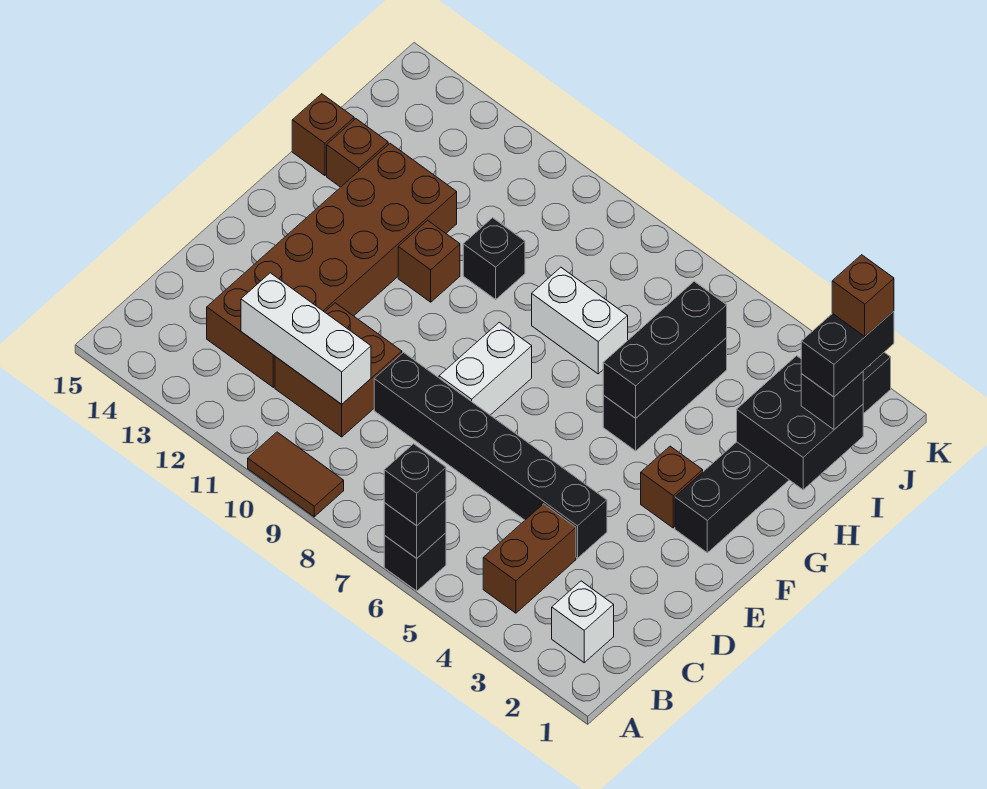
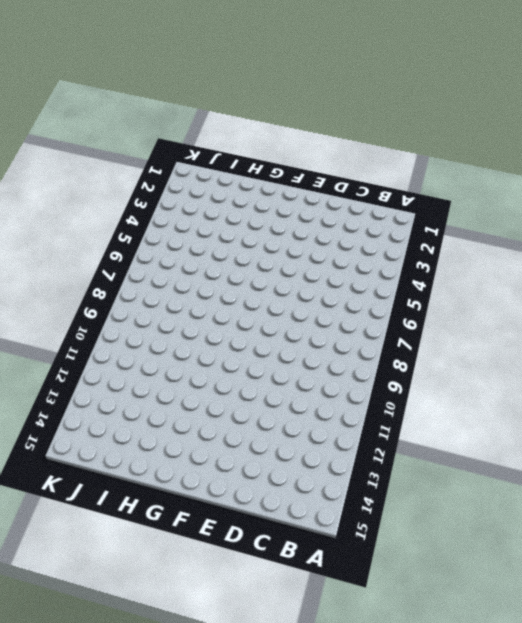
none -> black brick A6 level 1
none -> brown tile A9:A10 level 1
none -> white brick B2 level 1

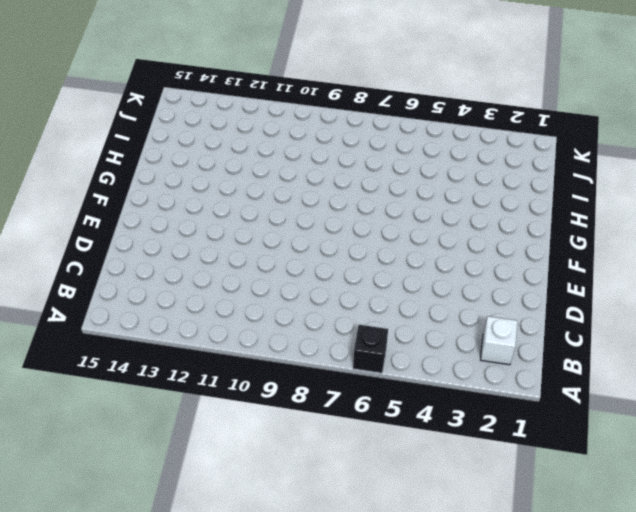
none -> brown tile A9:A10 level 1
none -> brown brick B4:C4 level 1
none -> brown brick C10:D11 level 1

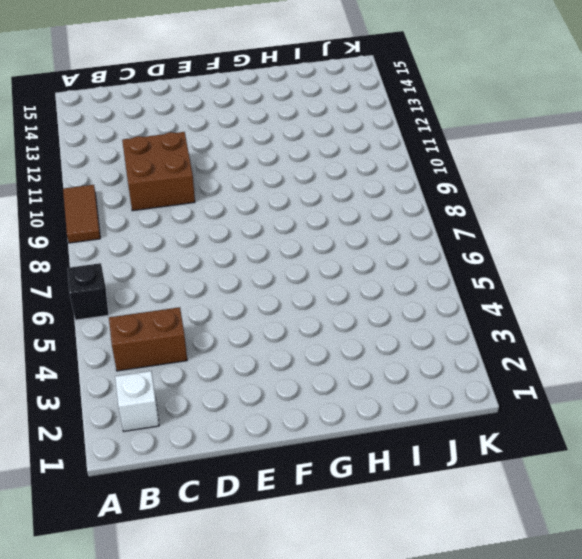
none -> brown brick C12:H13 level 1
none -> black brick D4:D9 level 1
none -> white brick E8:F8 level 1

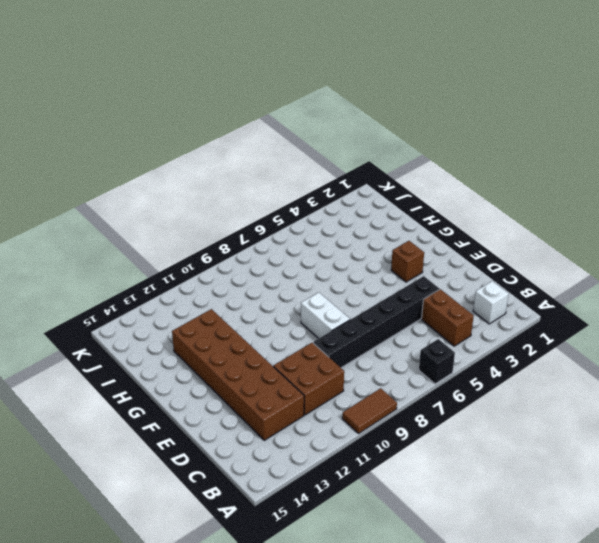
none -> black brick F2:K2 level 1
none -> black brick G5:I5 level 1
none -> brown brick G11 level 1

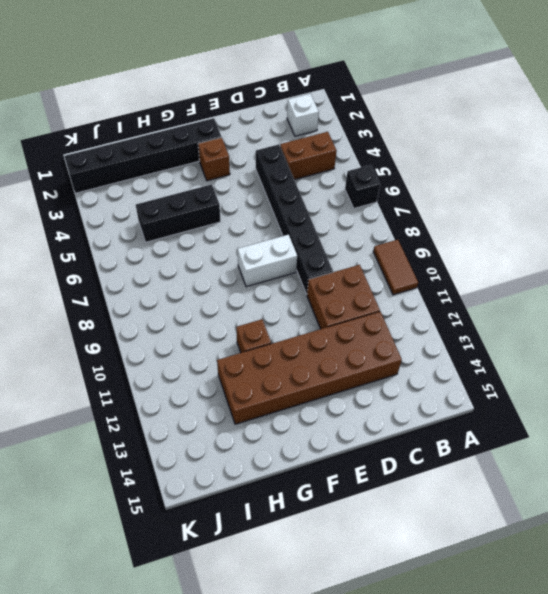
none -> white brick H7:H8 level 1
none -> black brick H10 level 1
none -> brown brick H14 level 1

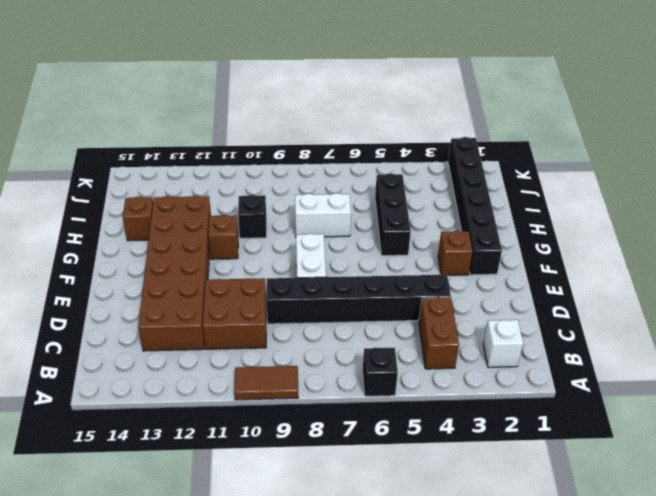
none -> brown brick H15 level 1
none -> black brick A6 level 2
none -> white brick C10:C12 level 2

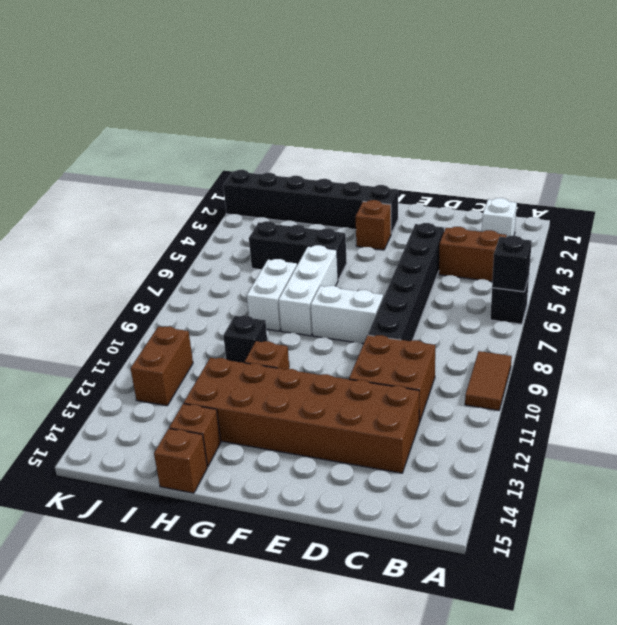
white brick G6:G8 level 1 -> white brick C10:C12 level 2
brown brick J11:J12 level 1 -> none
none -> black brick G5:I5 level 2
none -> black brick H1:I2 level 2
none -> black brick A6 level 3

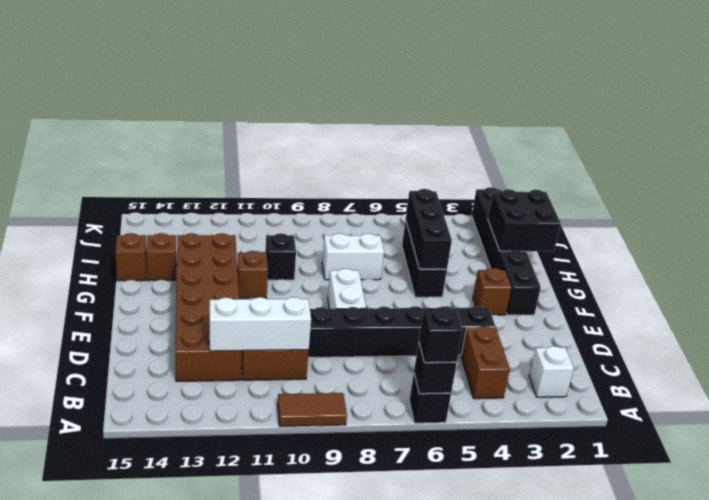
none -> black brick I1 level 3
none -> black brick I1:J1 level 4
none -> brown brick J1 level 5

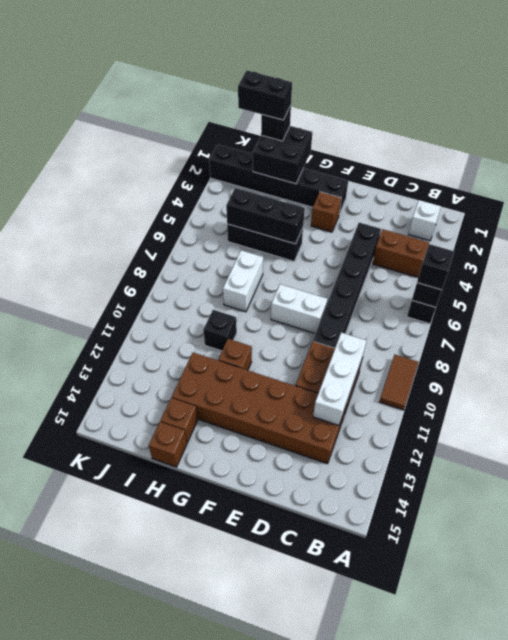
none -> brown brick J1 level 5

